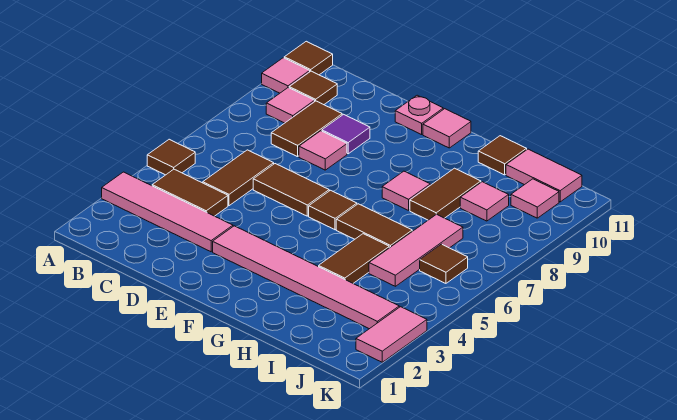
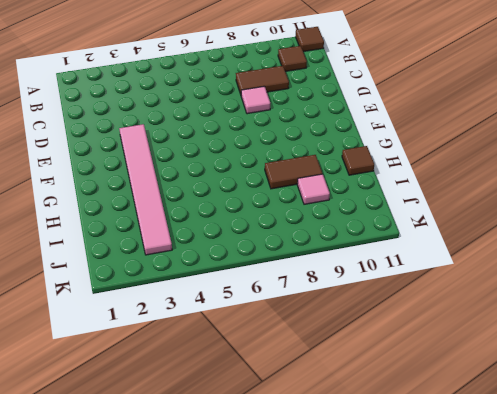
none -> pink tile A3:D3 level 1
none -> brown tile A5 level 1
none -> pink tile A10 level 1

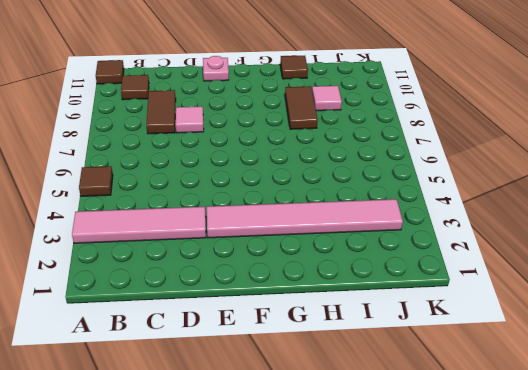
none -> pink tile A10 level 1
none -> brown tile B4:C4 level 1
none -> pink tile B9 level 1

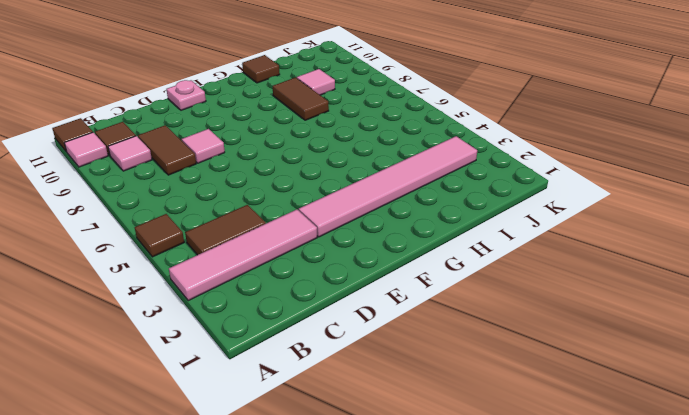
none -> brown tile C5:C6 level 1
none -> brown tile D6:E6 level 1
none -> purple tile D9 level 1

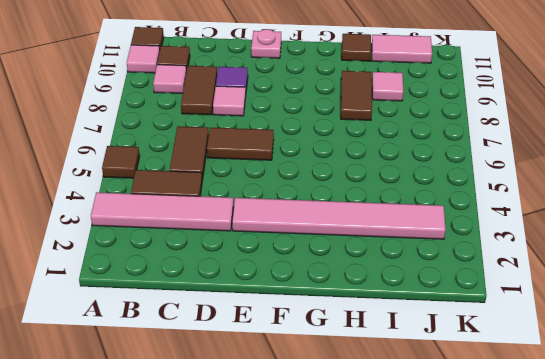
none -> brown tile F6 level 1
none -> pink tile F11 level 1
none -> brown tile G6:H6 level 1

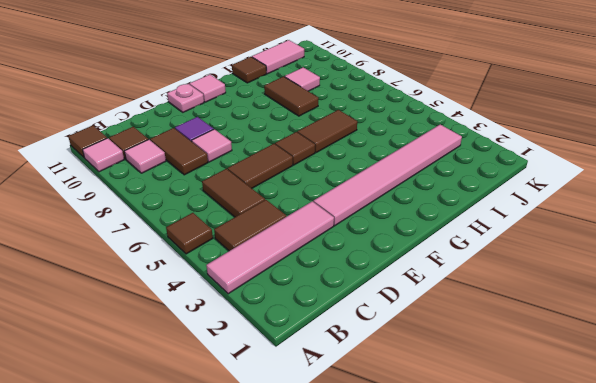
none -> pink tile G8 level 1
none -> brown tile H4:H5 level 1
none -> pink tile I5:I7 level 1

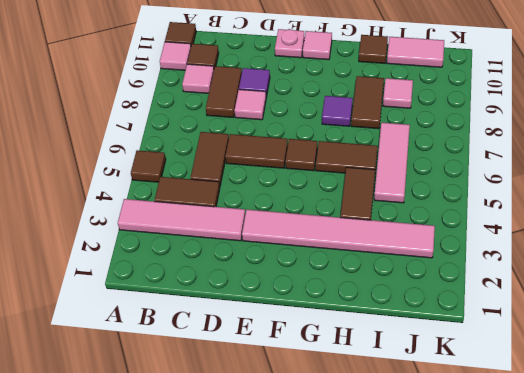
purple tile G8 level 1 -> pink tile G8 level 1
none -> brown tile J6 level 1
none -> pink tile J10 level 1
none -> pink tile K2:K3 level 1

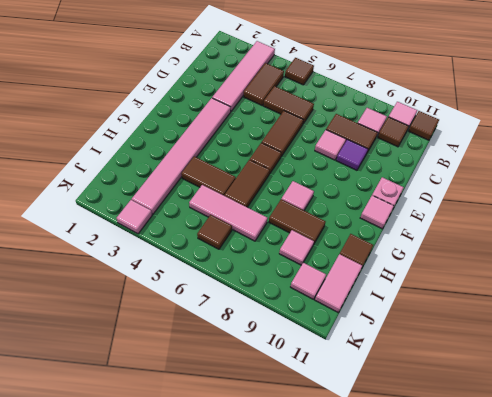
pink tile K3 level 1 -> pink tile K2:K3 level 1

